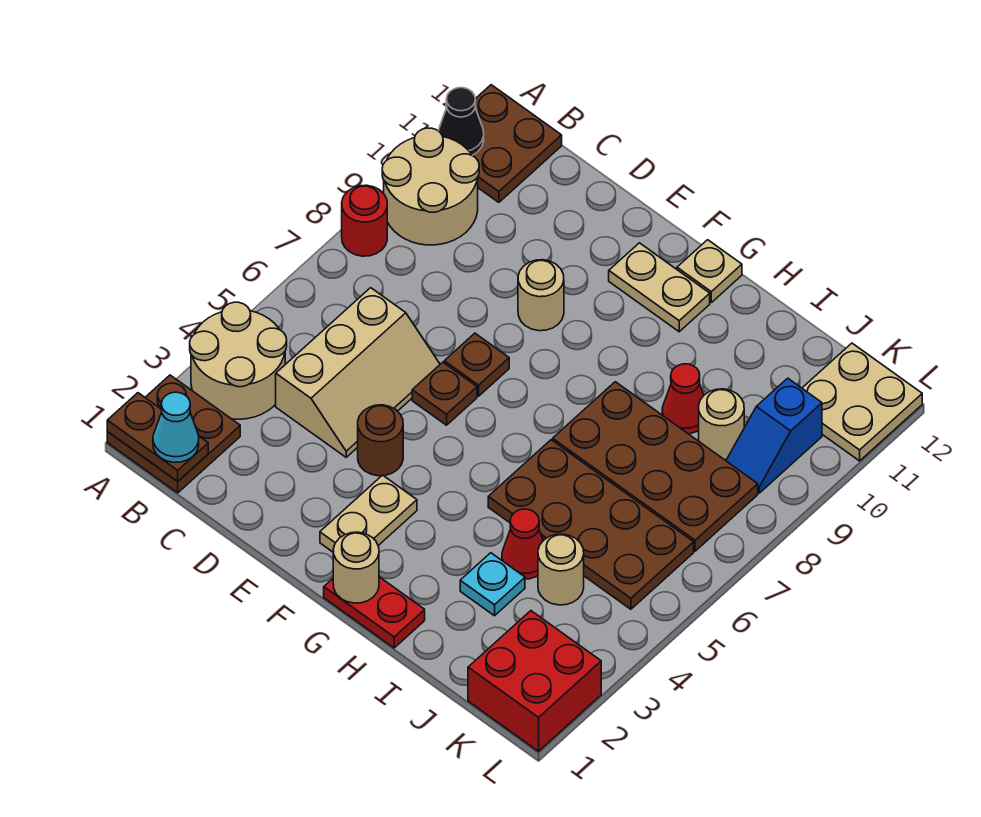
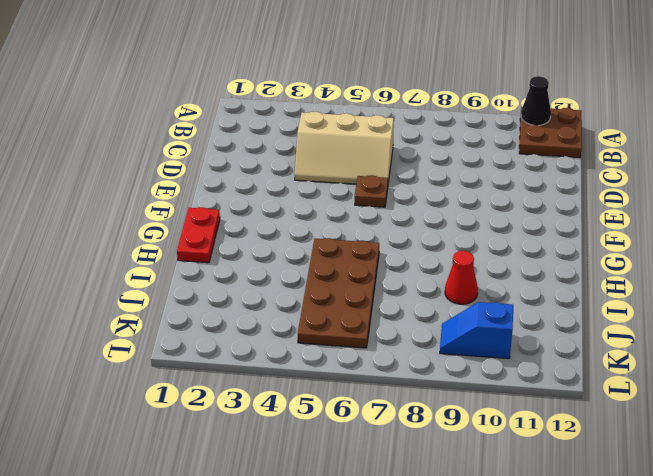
none -> brown plate A1:B2 level 1
none -> tan round brick A3:B4 level 1
none -> red round brick A8 level 1

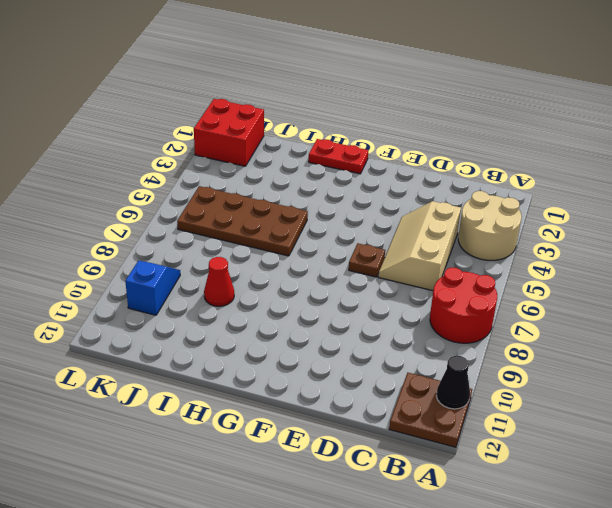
red round brick A7:B8 level 1 -> red round brick A8 level 1
none -> brown plate A1:B2 level 1
none -> tan round brick A9:B10 level 1
none -> brown round brick E4 level 1

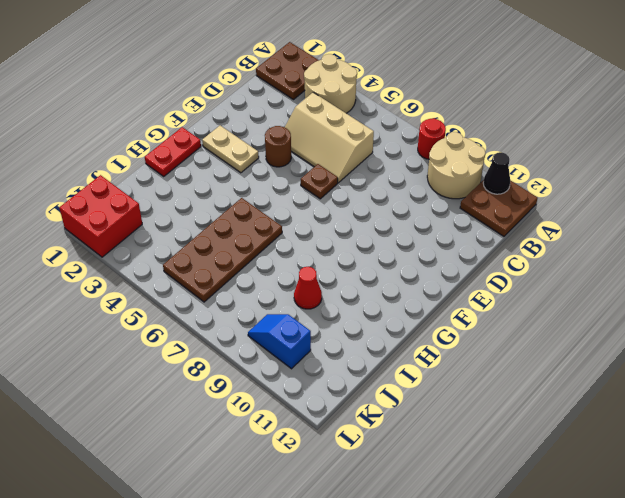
none -> brown plate E7 level 1
none -> tan round brick E9 level 1
none -> tan plate F11:G11 level 1

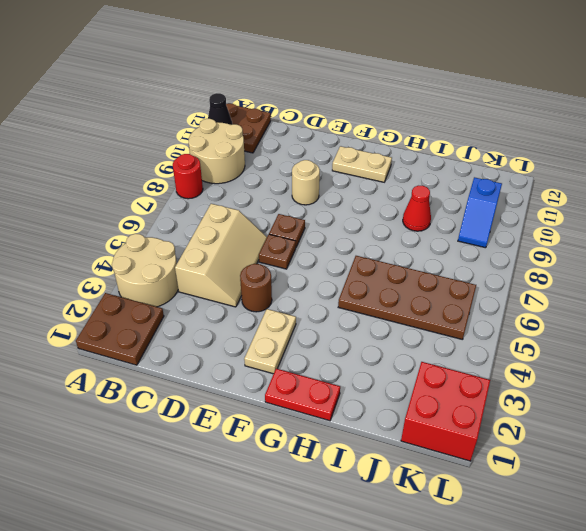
none -> tan plate G12 level 1
none -> brown plate H7:K8 level 1
none -> cyan plate I3 level 1

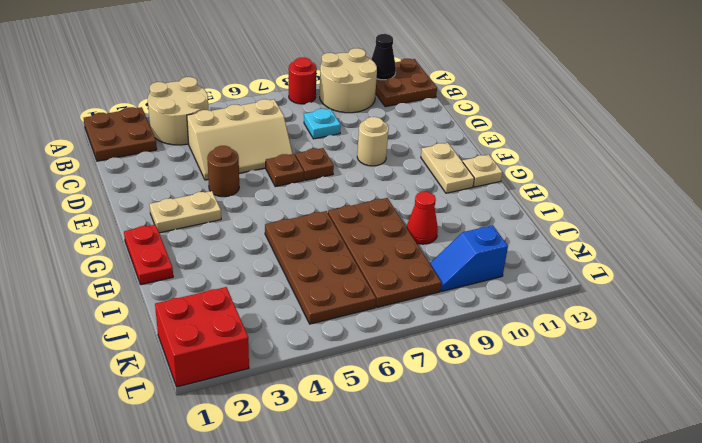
cyan plate C8 level 1 -> cyan plate I3 level 1
none -> red cone I4 level 1
none -> tan round brick J4 level 1
none -> tan round brick J9 level 1

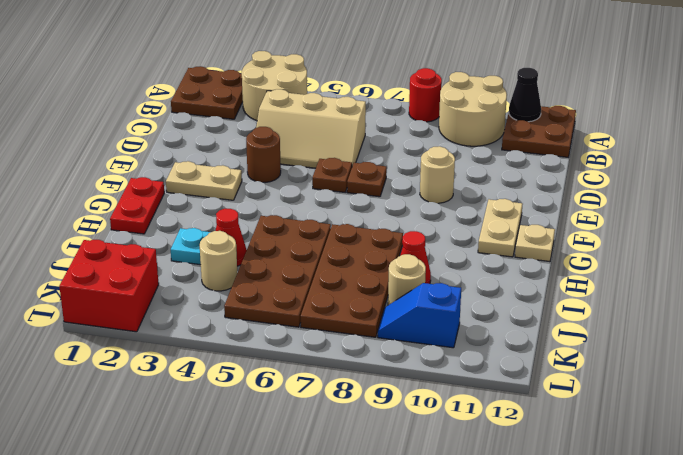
none -> tan plate K11:L12 level 1
none -> brown plate A1:B1 level 2
none -> tan round brick G1 level 2

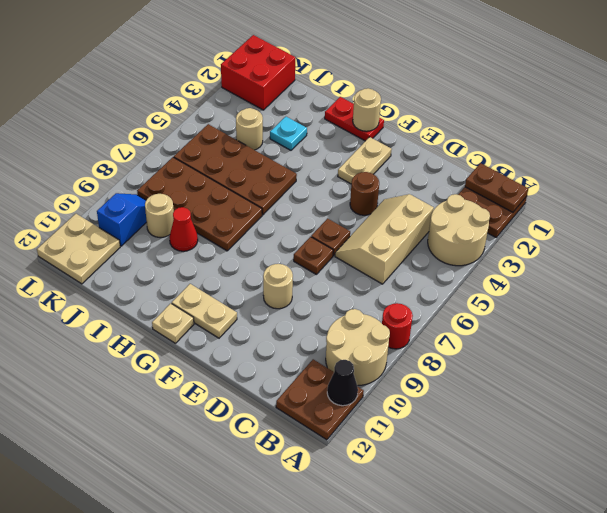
none -> red cone I4 level 1
none -> cyan cone B1 level 3

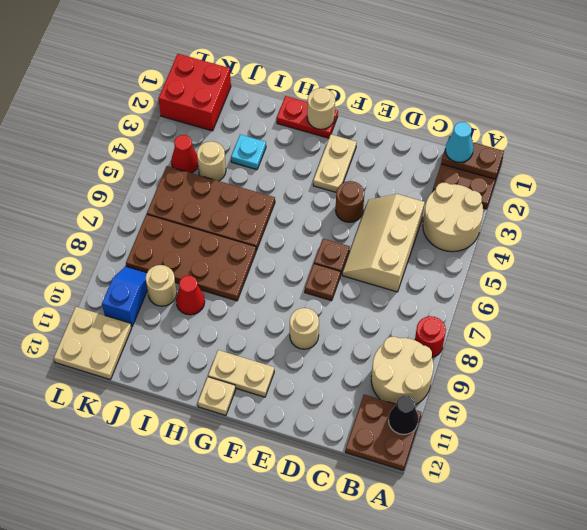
red cone K4 level 1 -> red cone I4 level 1

